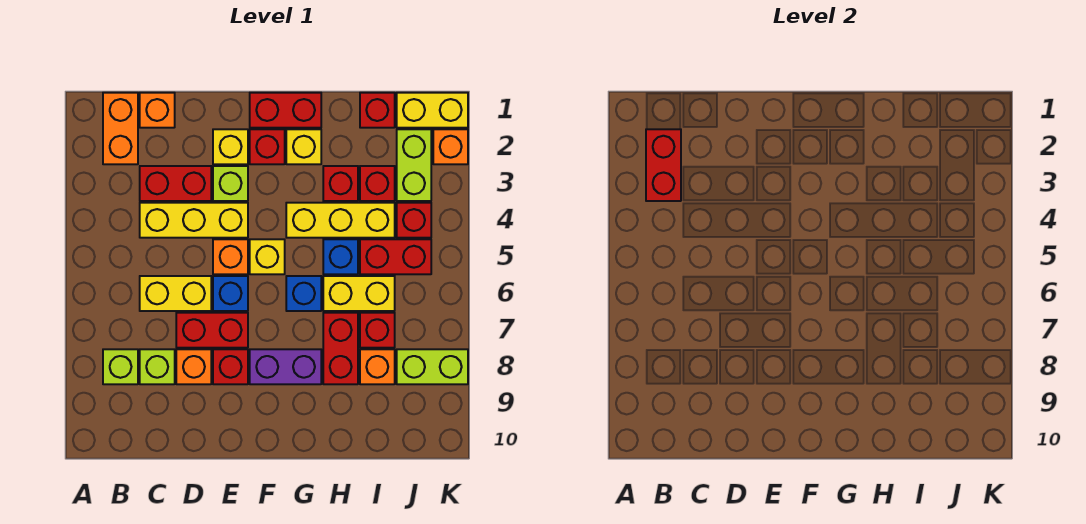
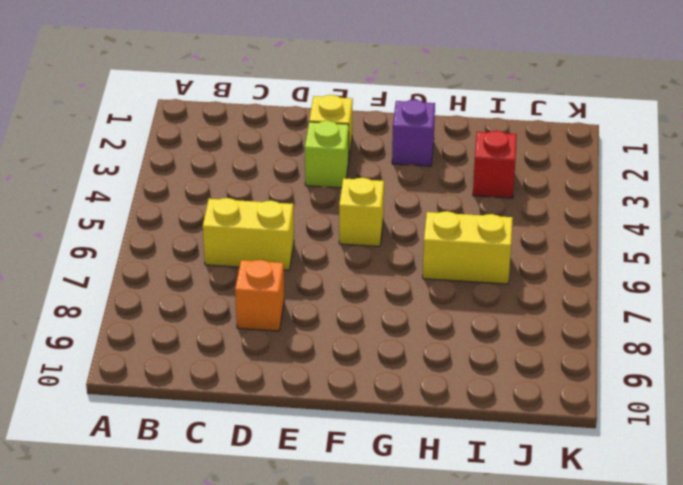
purple brick G2 level 1 -> yellow brick G2 level 1
none -> orange brick B1:B2 level 1
none -> lime brick B8 level 1
none -> orange brick C1 level 1
none -> red brick C3:D3 level 1

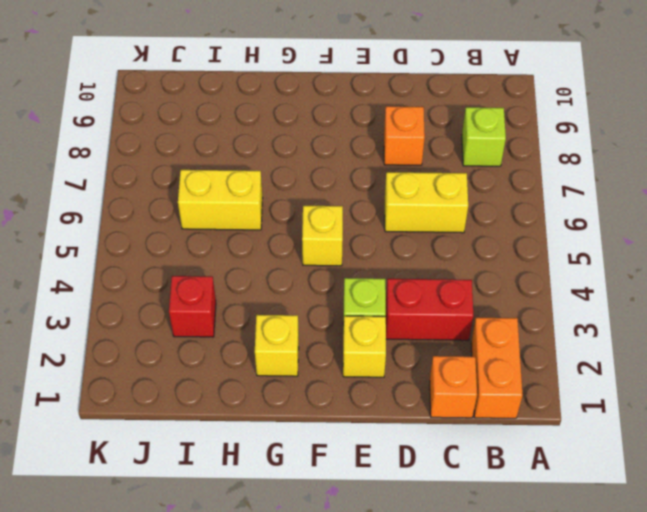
none -> yellow brick C4:E4 level 1
none -> lime brick C8 level 1
none -> red brick D7:E7 level 1
none -> orange brick E5 level 1

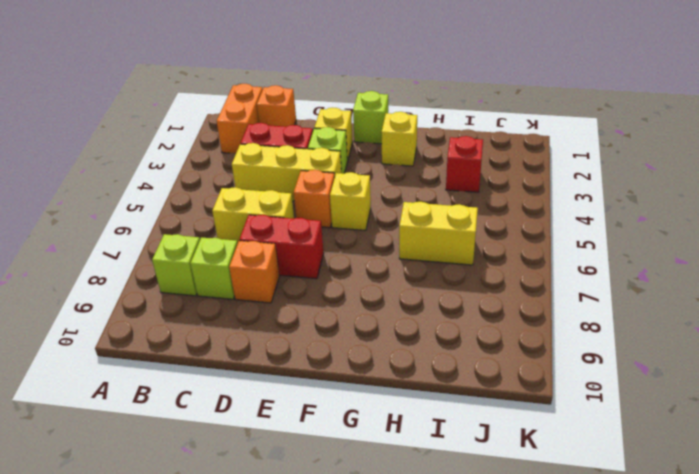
lime brick F1 level 1 -> red brick F1:G1 level 1
none -> blue brick E6 level 1
none -> red brick E8 level 1
none -> red brick F2 level 1
none -> purple brick F8:G8 level 1

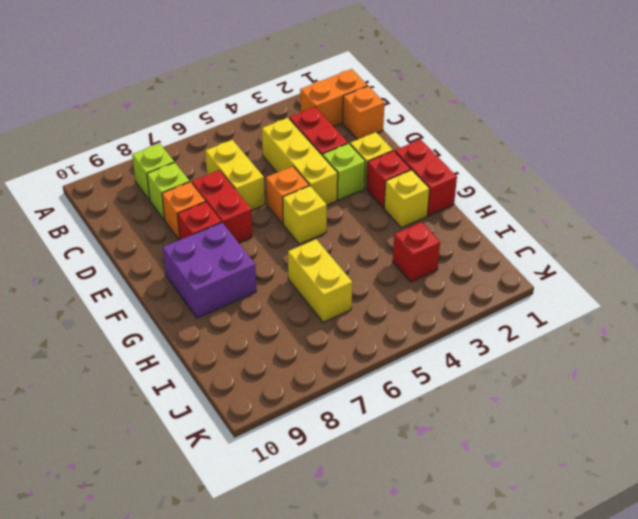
purple brick F8:G9 level 1 -> purple brick F8:G8 level 1
none -> blue brick E6 level 1
none -> yellow brick G4:I4 level 1
none -> blue brick G6 level 1
none -> red brick H3 level 1

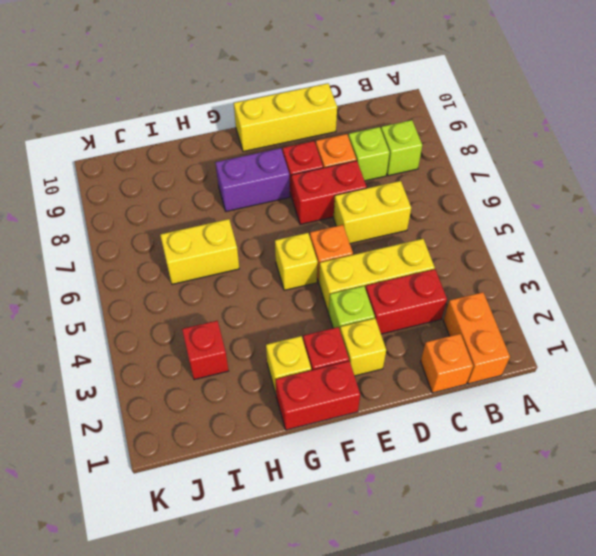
yellow brick D10:F10 level 1 -> yellow brick G4:I4 level 1
none -> blue brick E6 level 1
none -> blue brick G6 level 1
none -> red brick H3 level 1
none -> blue brick H5 level 1

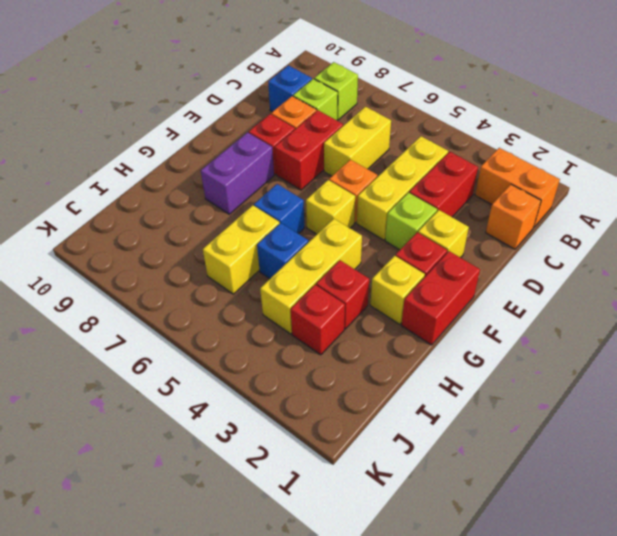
blue brick C9 level 1 -> blue brick E6 level 1
none -> red brick H7:H8 level 1
none -> red brick I1 level 1
none -> red brick I5:J5 level 1
none -> red brick I7 level 1

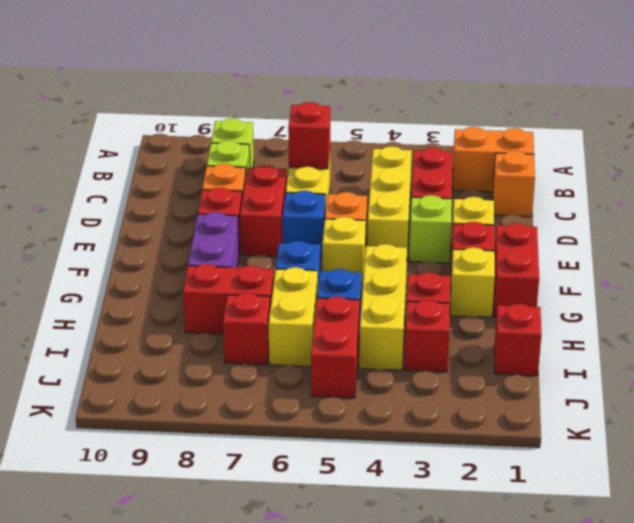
red brick C6 level 2 -> red brick J4 level 1
none -> orange brick I8 level 1
none -> yellow brick J1:K1 level 1
none -> lime brick J2:J3 level 1
none -> lime brick J8:K8 level 1

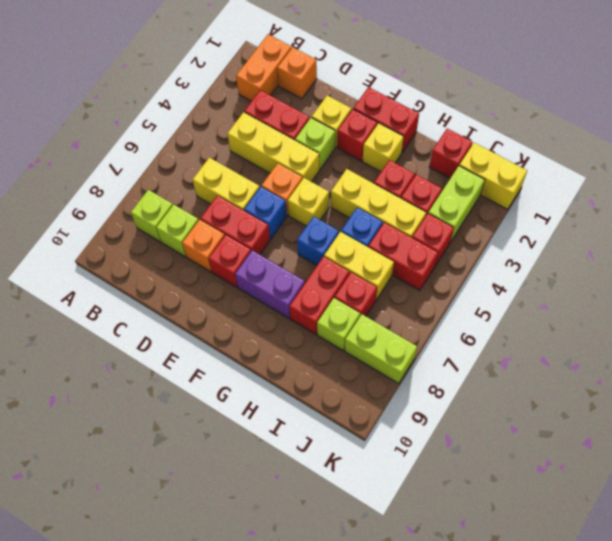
lime brick I8 level 1 -> orange brick I8 level 1
none -> orange brick K2 level 1
none -> red brick B2:B3 level 2

